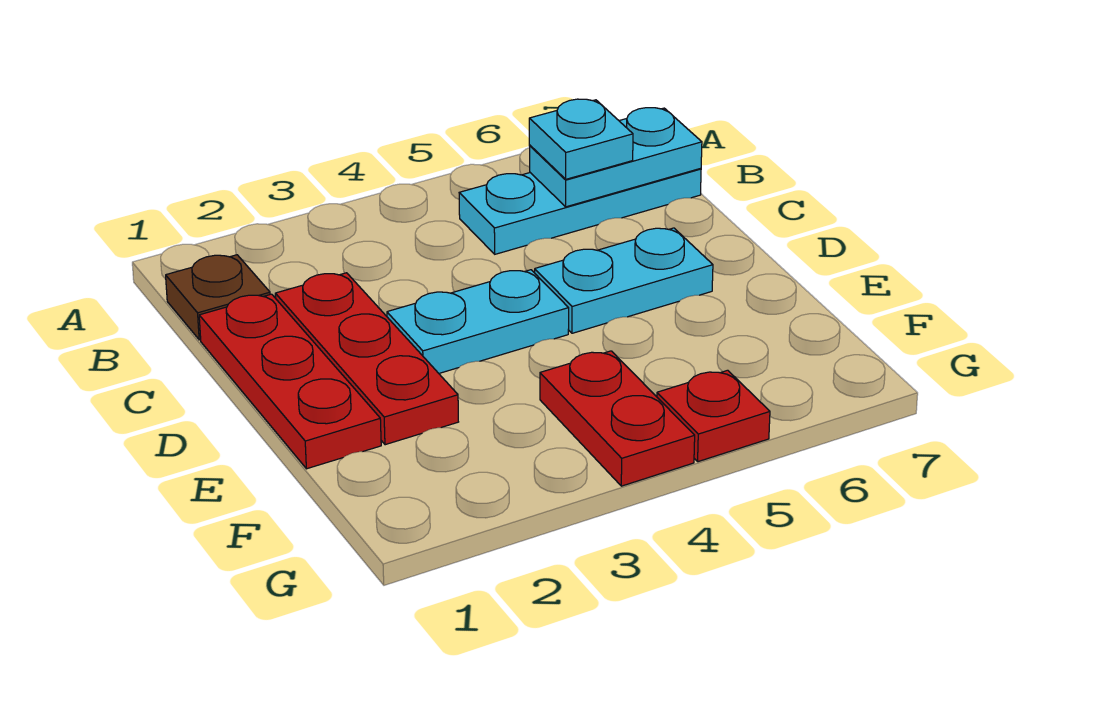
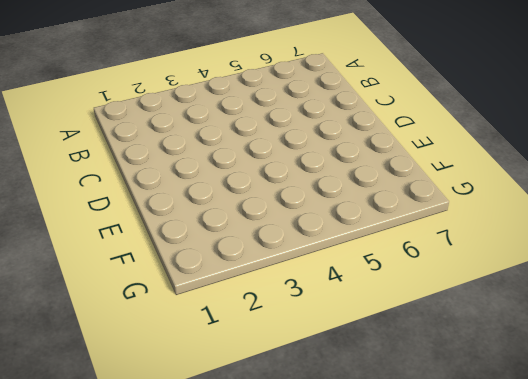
none -> brown plate B1 level 1
none -> cyan plate B5:B7 level 1

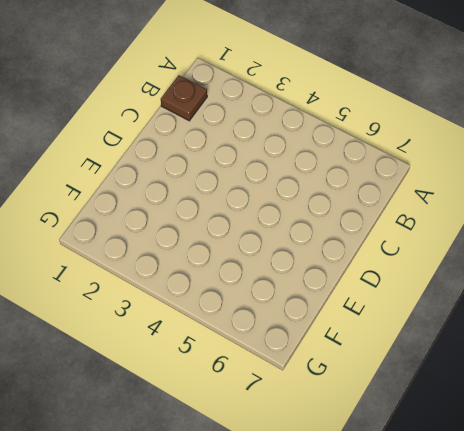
none -> cyan plate B5:B7 level 1
none -> red plate C1:E1 level 1

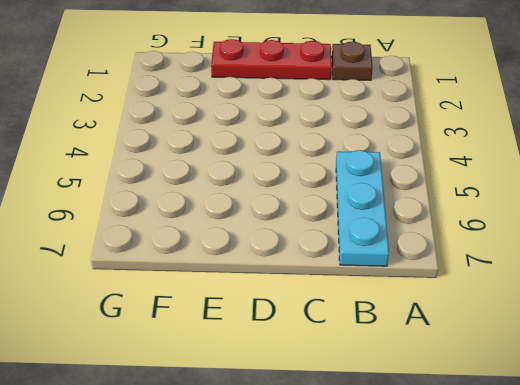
none -> red plate C2:E2 level 1
none -> cyan plate D3:D4 level 1

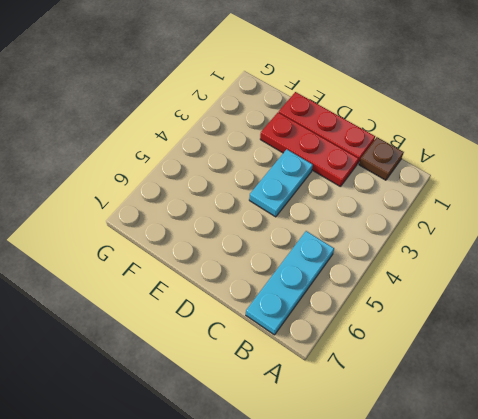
none -> cyan plate D5:D6 level 1
none -> red plate F4:G4 level 1

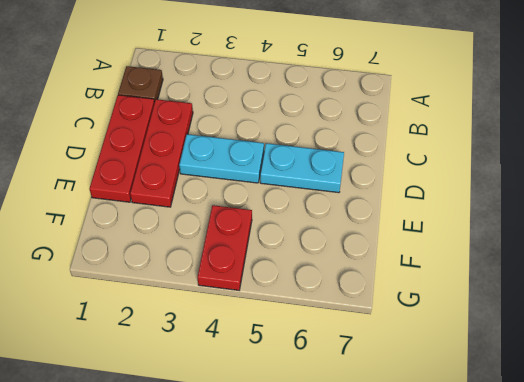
none -> cyan plate B5:B7 level 1
none -> red plate G5 level 1

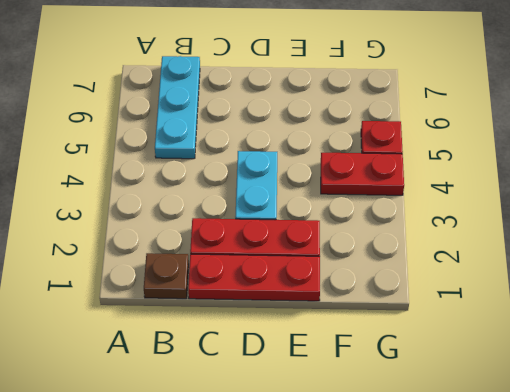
none -> cyan plate D5:D6 level 1
none -> cyan plate B6:B7 level 2

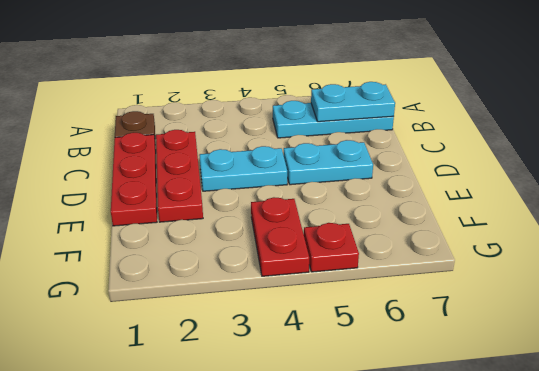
none -> cyan plate B6 level 3

